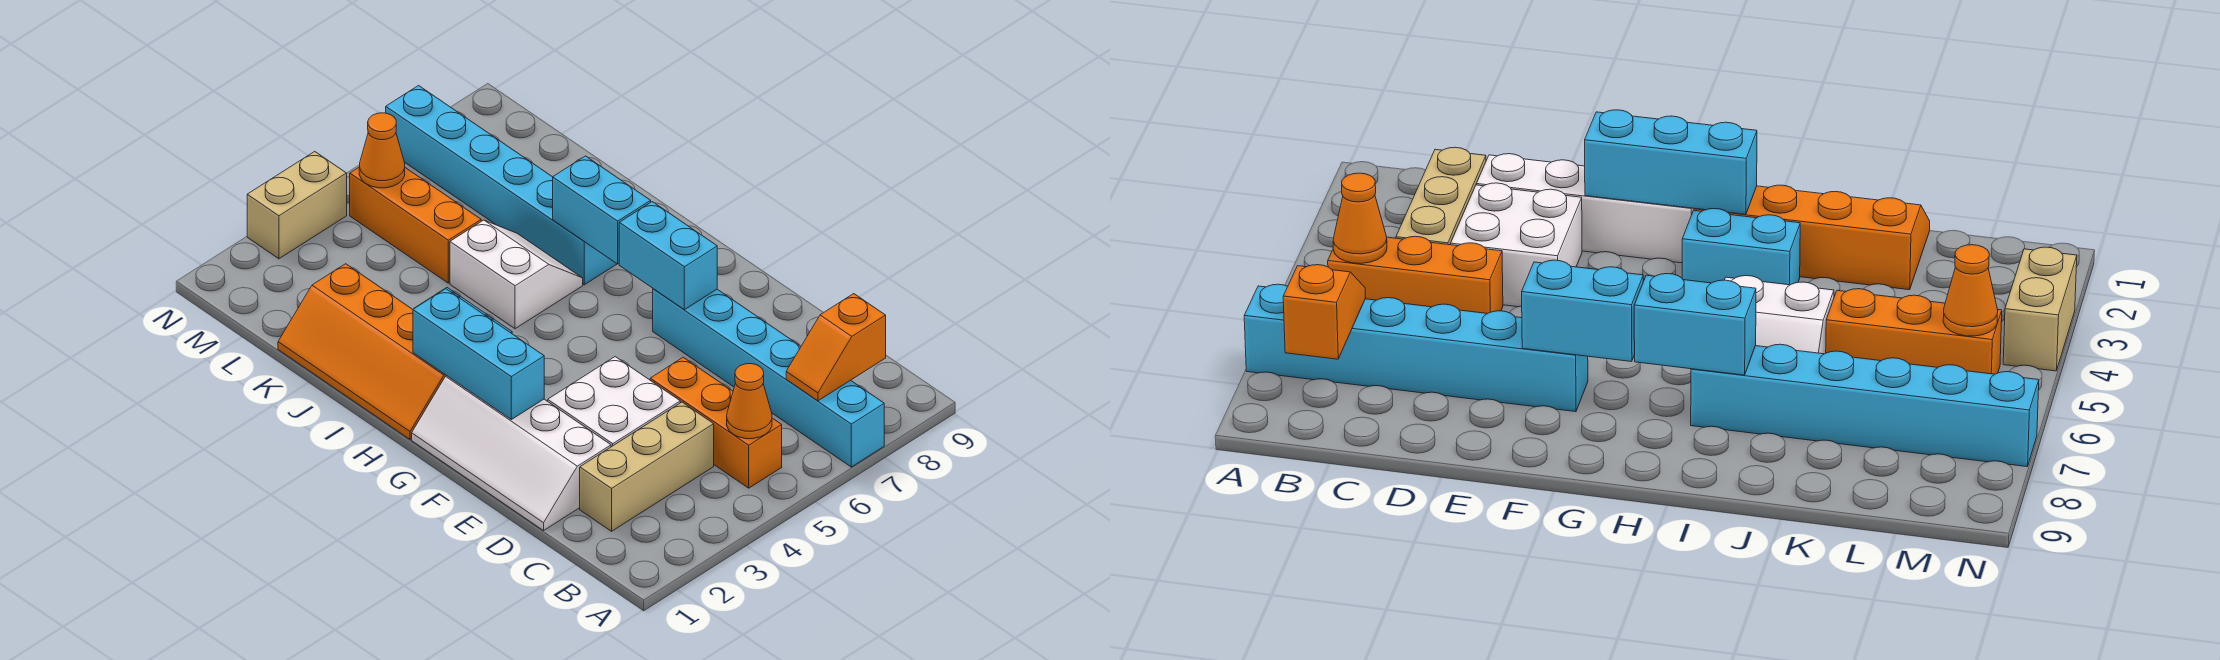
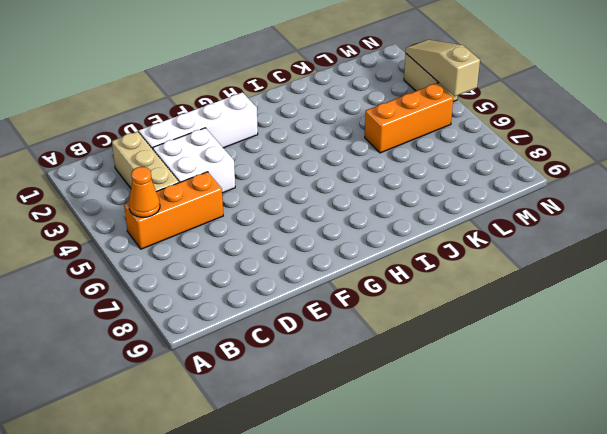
tan slope N3:N5 level 2 top 5 -> none
none -> cyan brick A7:F7 level 1
none -> orange slope H1:K2 level 1 top 2
none -> cyan brick H3:I3 level 1

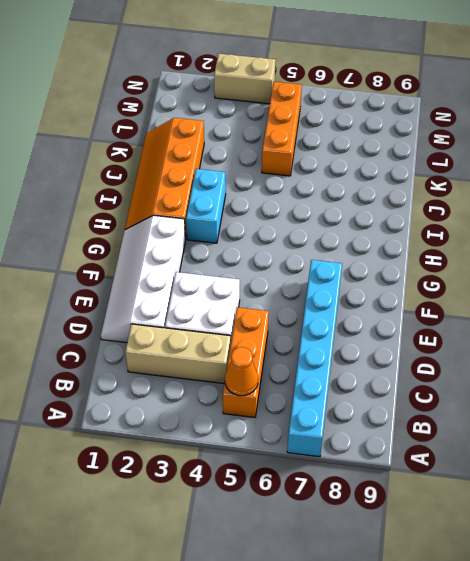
none -> white slope I5:J6 level 1 top 5
none -> cyan brick I7:N7 level 1
none -> orange slope B7:B8 level 2 top 8

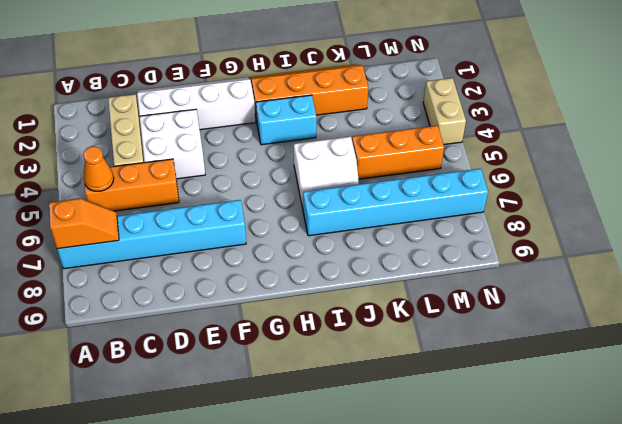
orange slope A7:B7 level 2 top A -> orange slope B7:B8 level 2 top 8
none -> cyan brick F2:H2 level 2
none -> cyan brick F7:G7 level 2
none -> cyan brick H7:I7 level 2

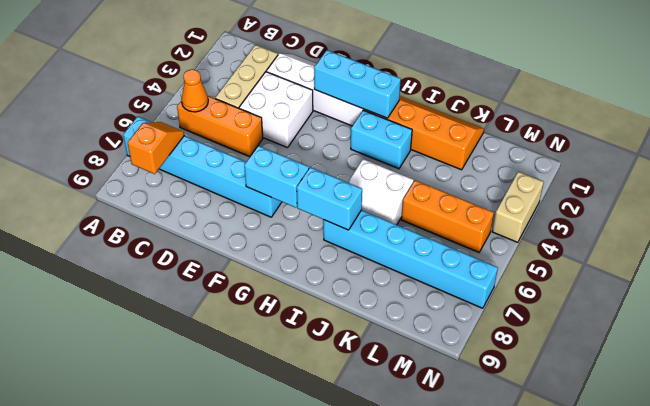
none -> orange cone M5 level 2

